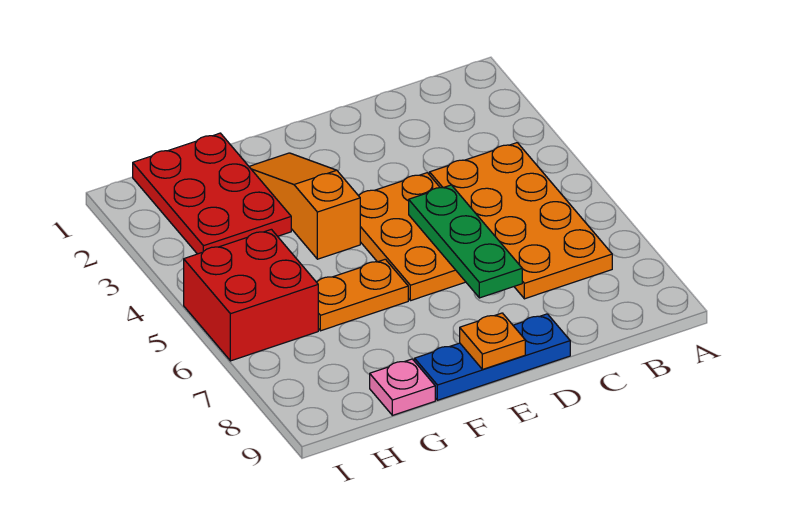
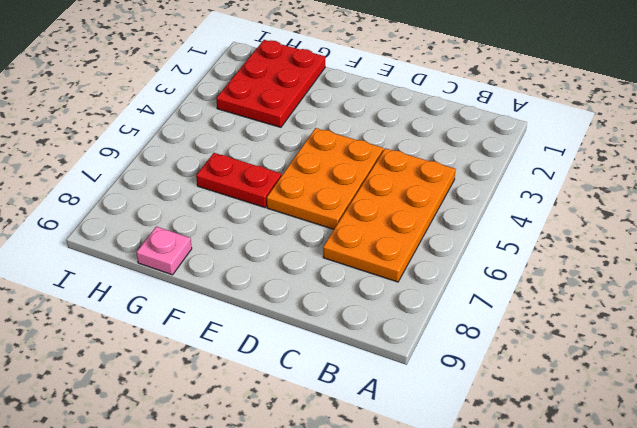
red plate F6:G6 level 1 -> orange plate F6:G6 level 1
none -> blue plate D9:F9 level 1
none -> orange slope F2:F4 level 1 top 4

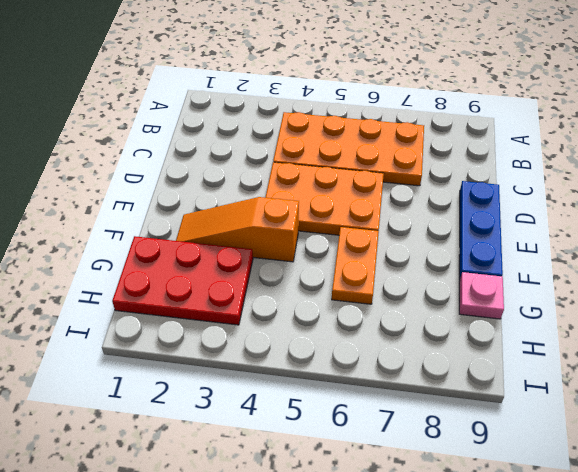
none -> red brick H5:I6 level 1
none -> green plate D5:D7 level 2

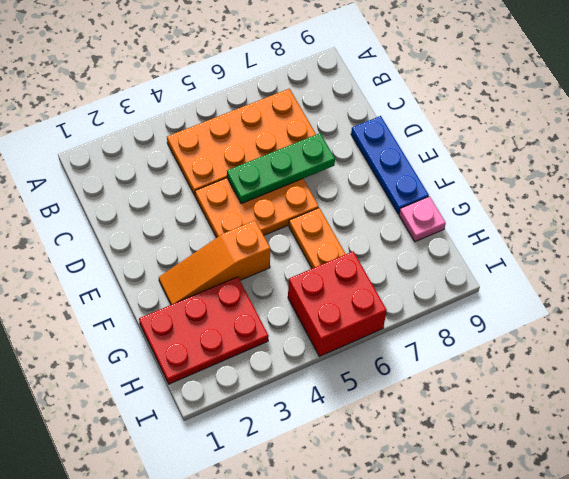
none -> orange plate E9 level 2

